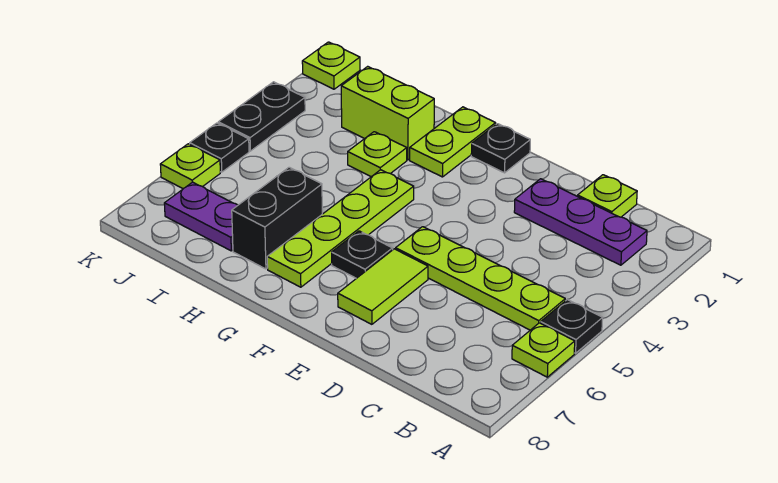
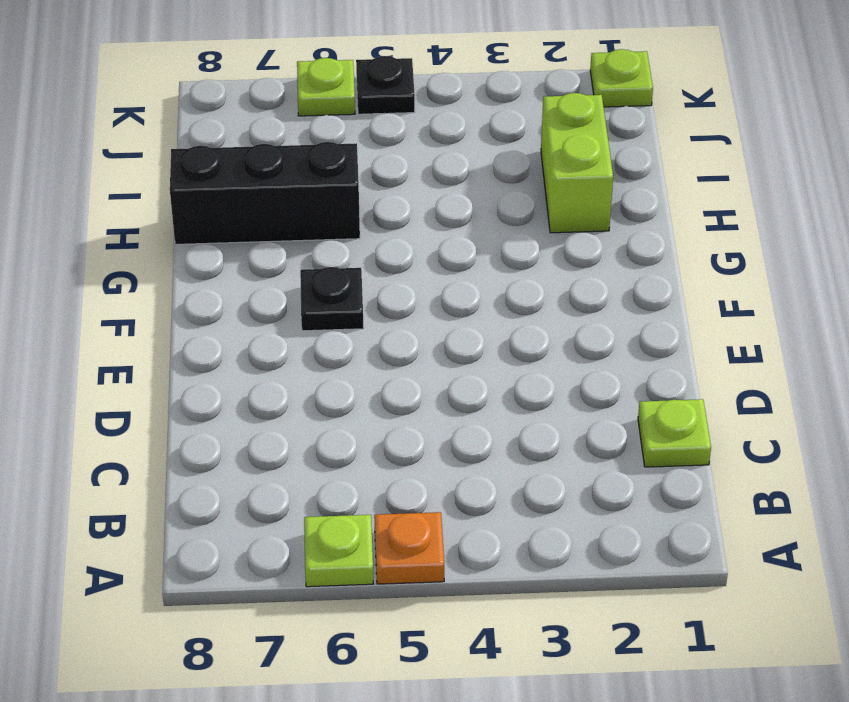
orange plate A5 level 1 -> black plate A5 level 1
black brick H6:H8 level 1 -> black brick H6:H7 level 1
none -> purple plate B2:D2 level 1
none -> lime plate B5:E5 level 1
none -> lime tile E6:E7 level 1

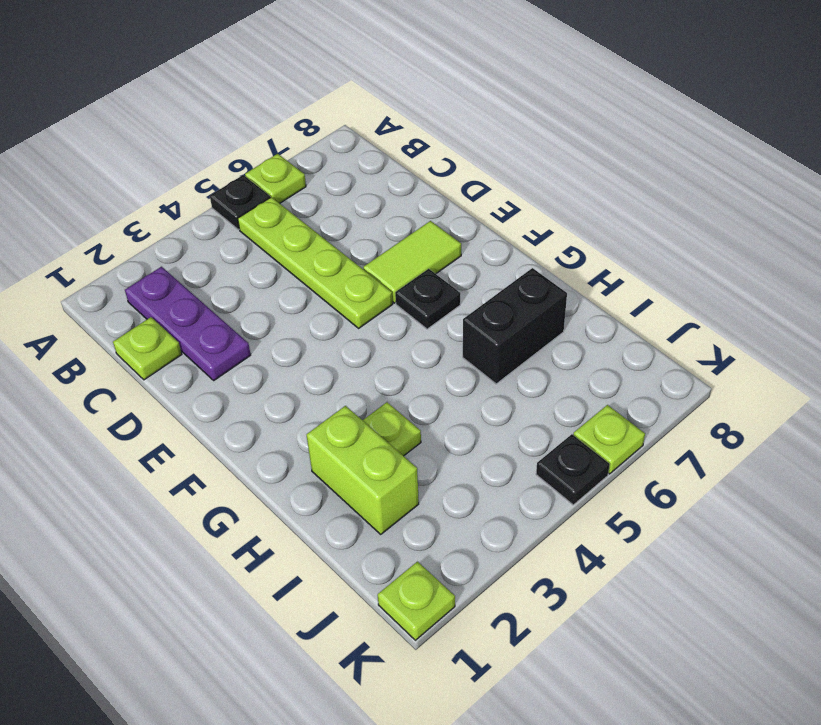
none -> black plate F1 level 1
none -> lime plate G1:G2 level 1
none -> lime plate G4:G7 level 1

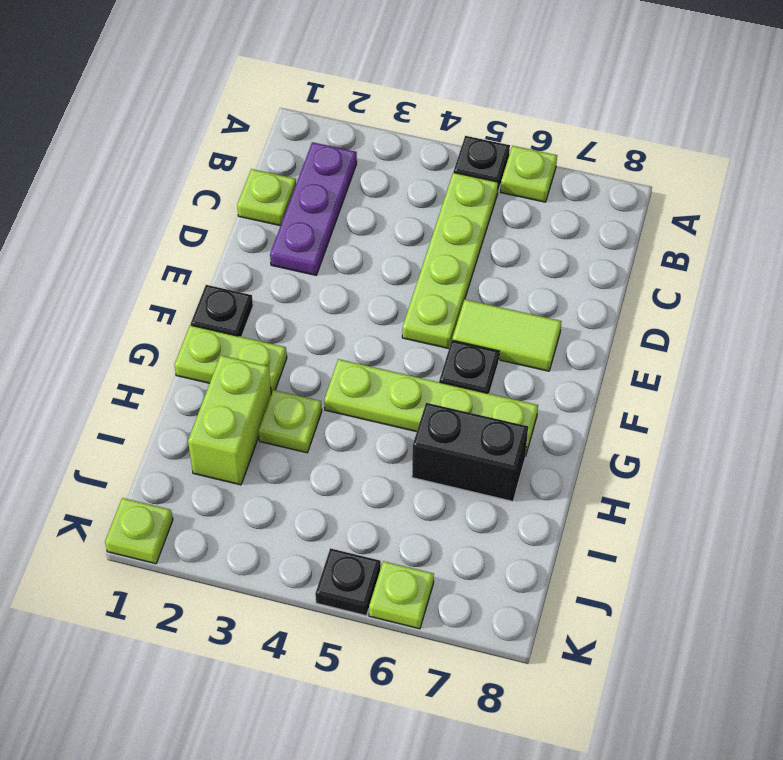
none -> purple plate I7:J7 level 1
none -> black plate K3:K4 level 1

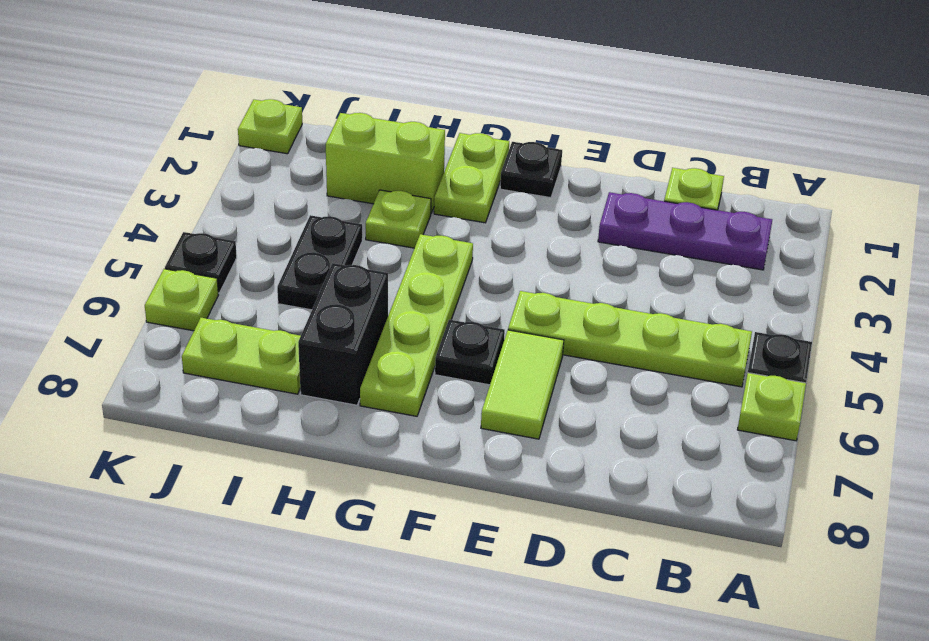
black plate I4:I5 level 1 -> black plate K3:K4 level 1
lime plate I7:J7 level 1 -> purple plate I7:J7 level 1

